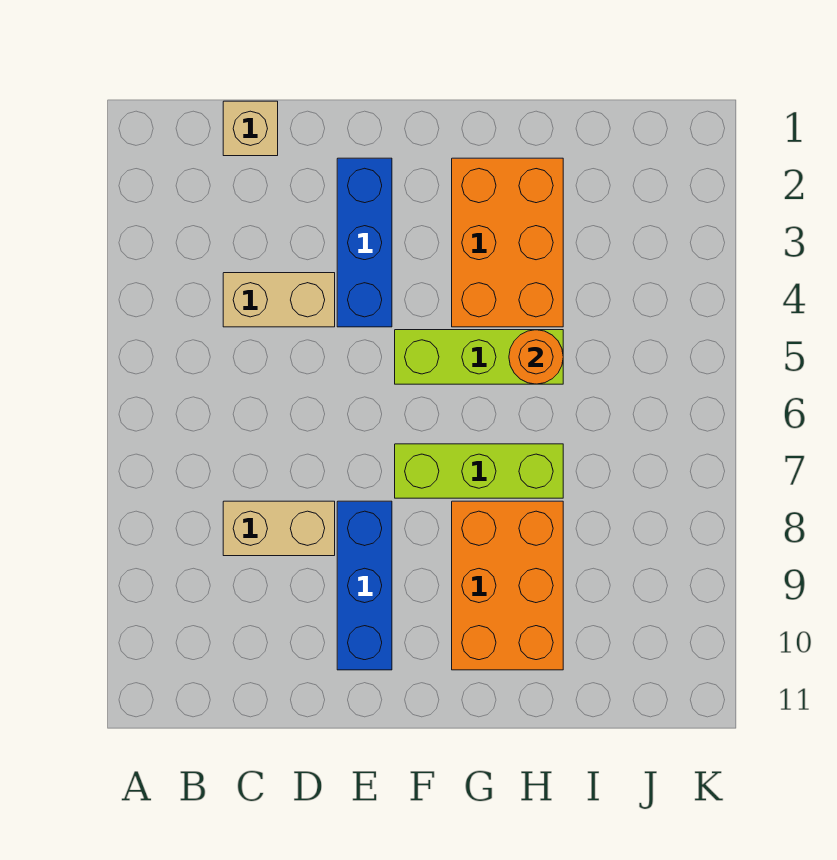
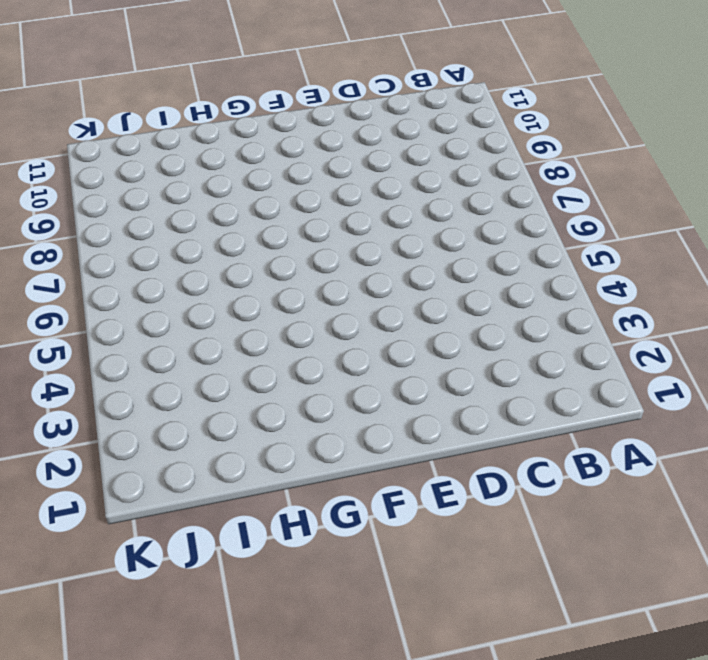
none -> tan brick C1 level 1
none -> tan brick C4:D4 level 1

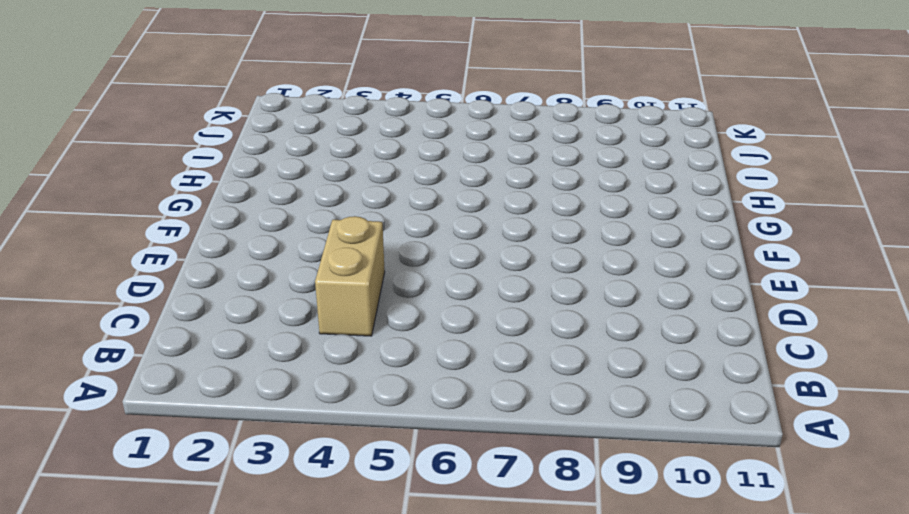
none -> tan brick C1 level 1
none -> tan brick C8:D8 level 1

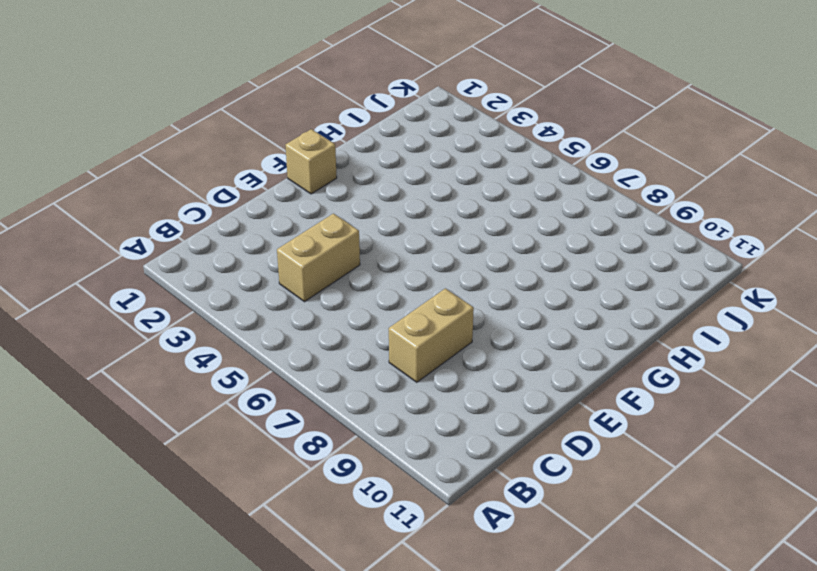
tan brick F1 level 1 -> tan brick C1 level 1
none -> blue brick E2:E4 level 1
none -> blue brick E8:E10 level 1

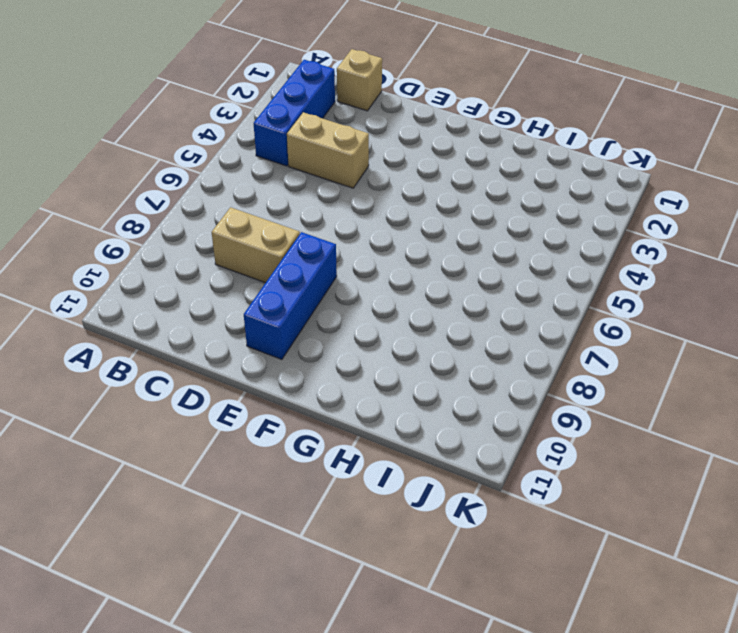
blue brick B2:B4 level 1 -> blue brick E2:E4 level 1
none -> lime brick F5:H5 level 1
none -> lime brick F7:H7 level 1

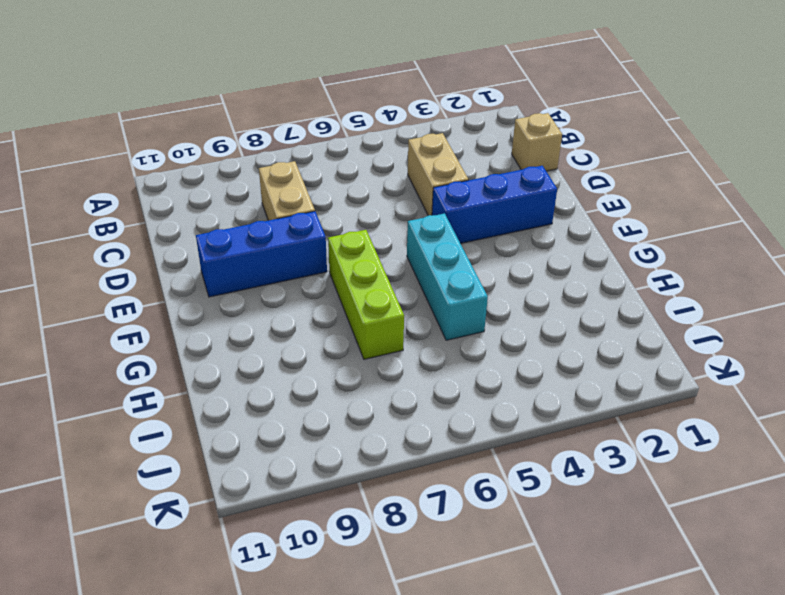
cyan brick F5:H5 level 1 -> lime brick F5:H5 level 1
none -> orange brick G2:H4 level 1
none -> orange brick G8:H10 level 1

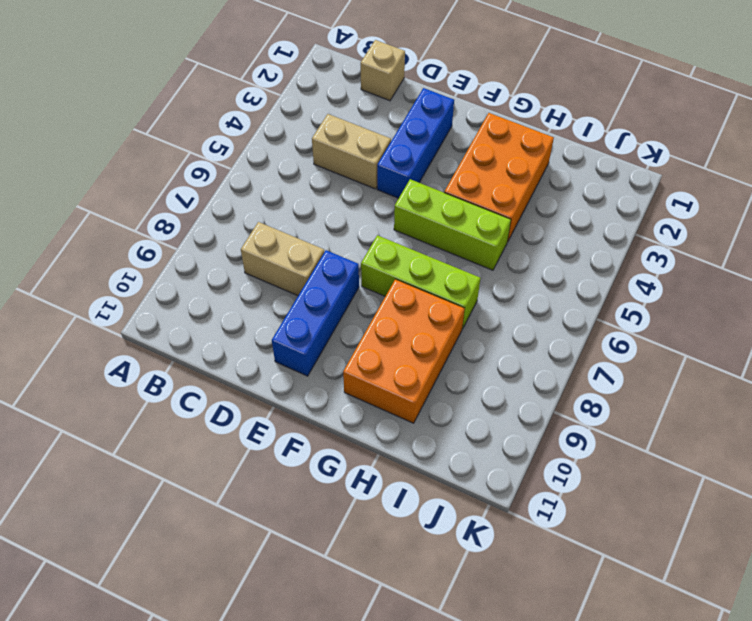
none -> orange round brick H5 level 2

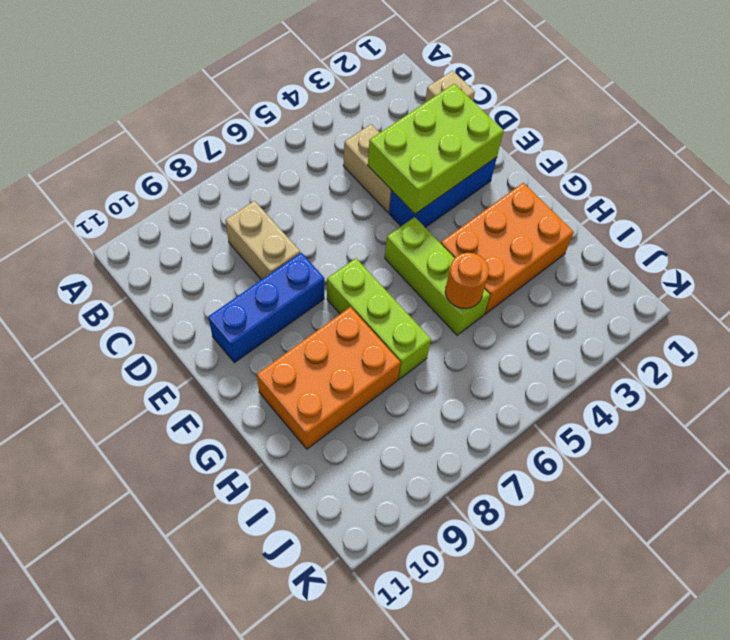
lime brick D2:E4 level 2 -> none

